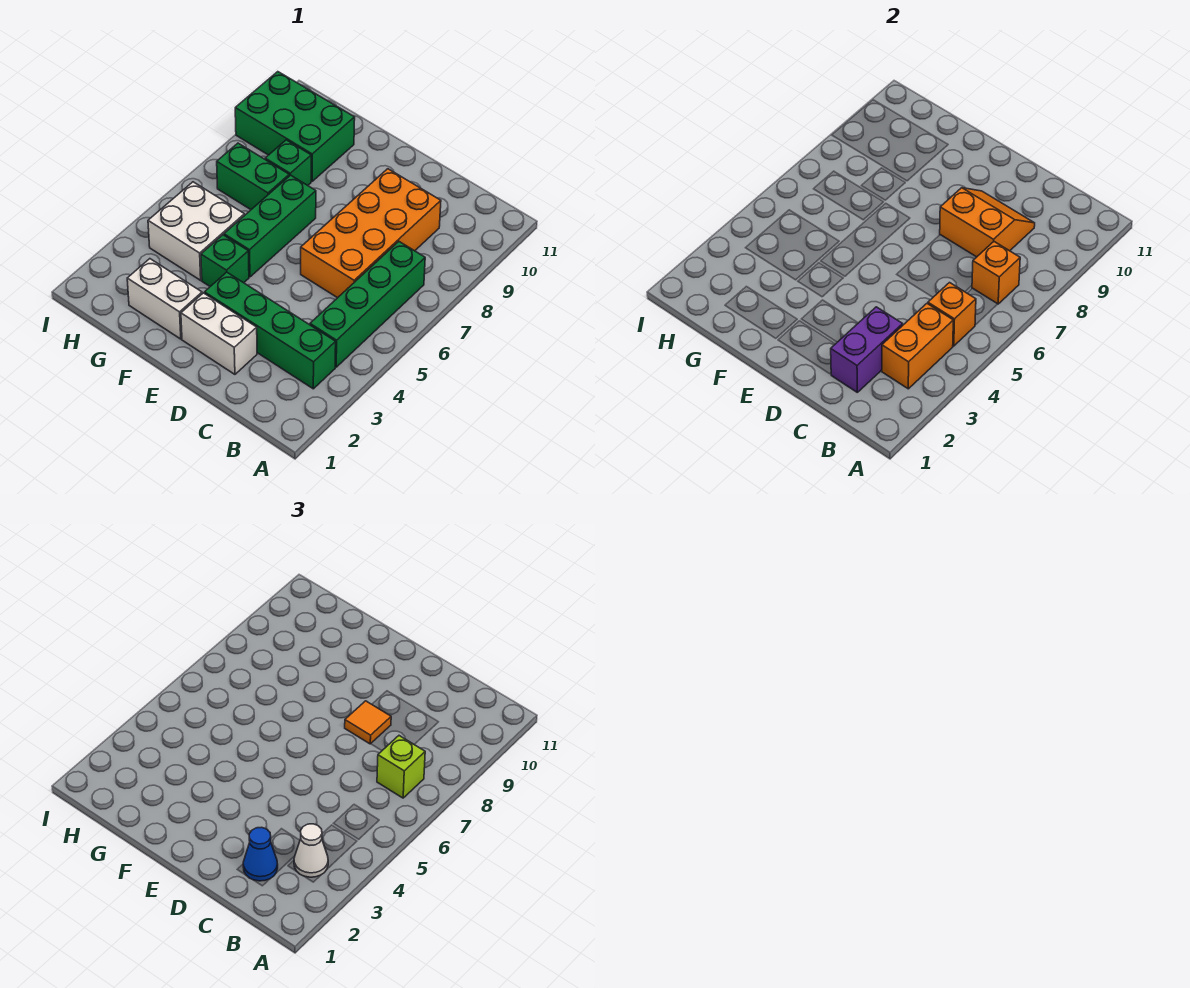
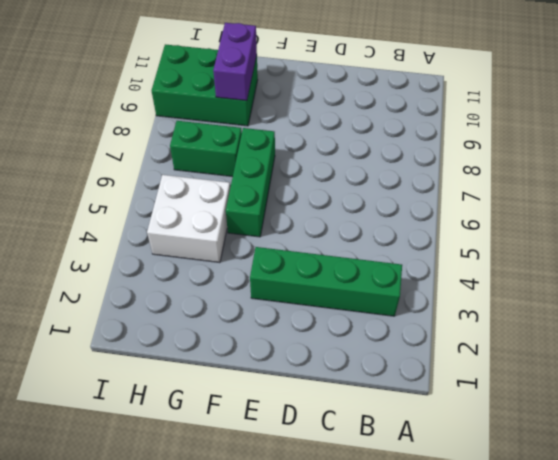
purple brick G9:G10 level 2 -> purple brick C2:C3 level 2
none -> green brick B4:B7 level 1
none -> orange brick C6:D9 level 1
none -> white brick D2:E2 level 1

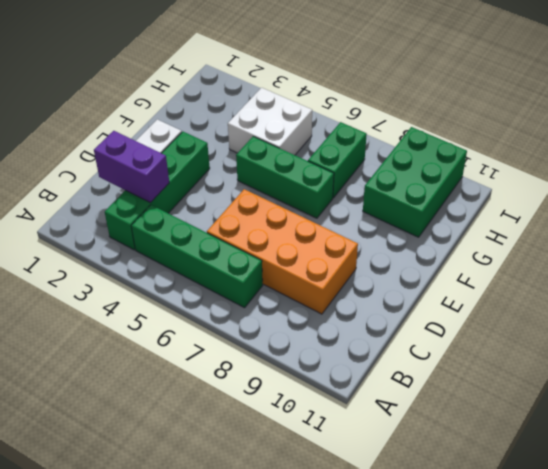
none -> white brick F2:G2 level 1
none -> green brick F4 level 1
none -> green brick G8 level 1

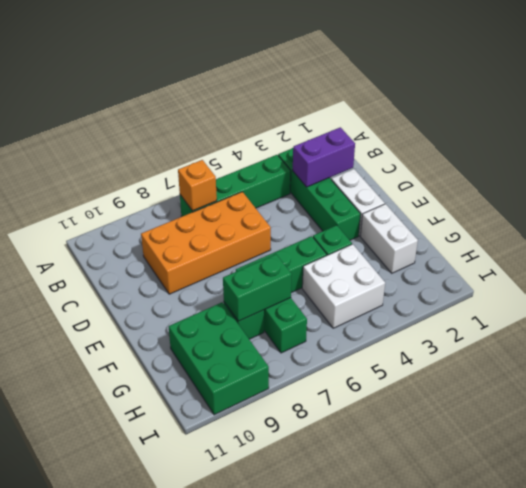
green brick G7:G8 level 2 -> none
none -> orange brick B3:B4 level 2
none -> orange brick B5 level 2
none -> orange slope C8:D9 level 2 top 8

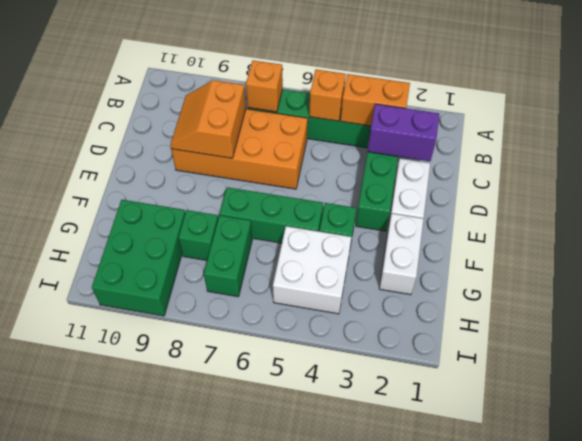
none -> white cone B3 level 3
none -> lime brick B7 level 3
none -> blue cone C2 level 3

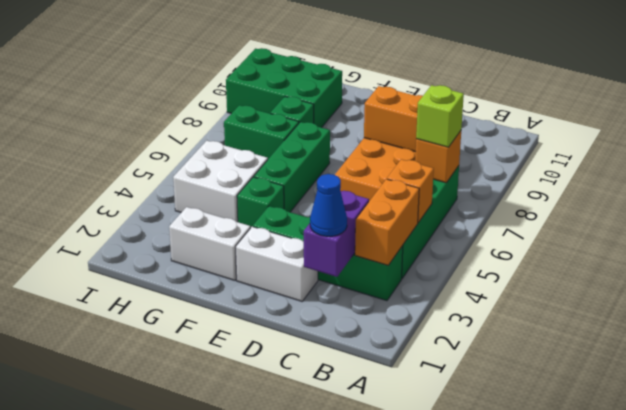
none -> white cone B3 level 3
none -> orange tile D8 level 3

